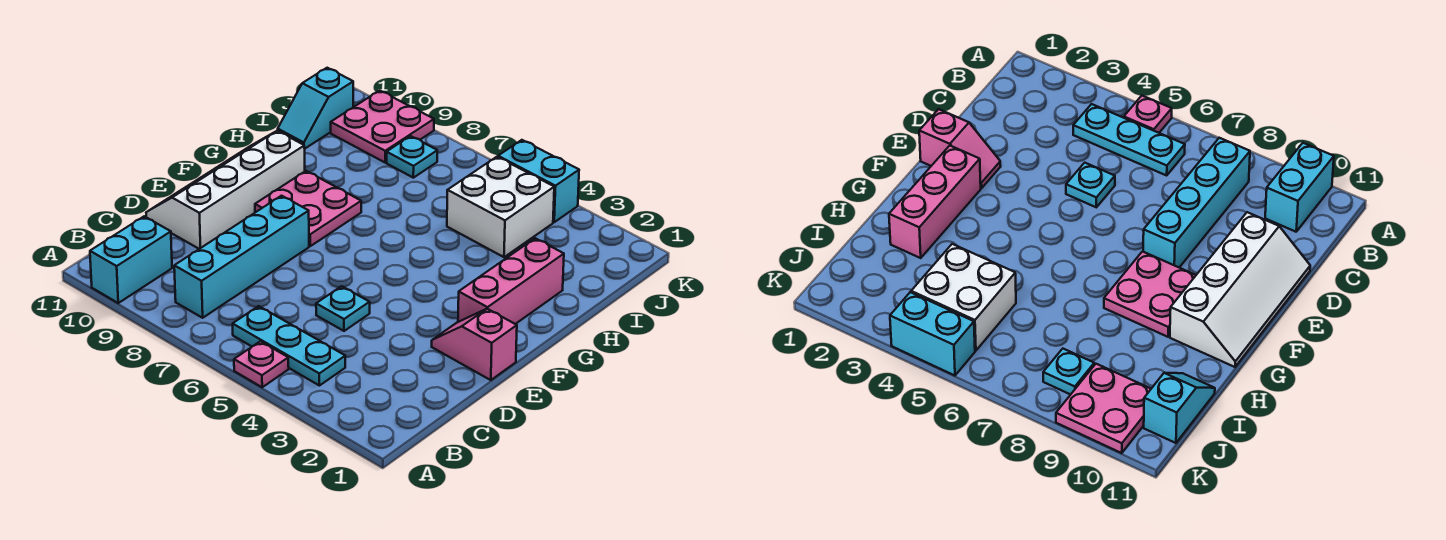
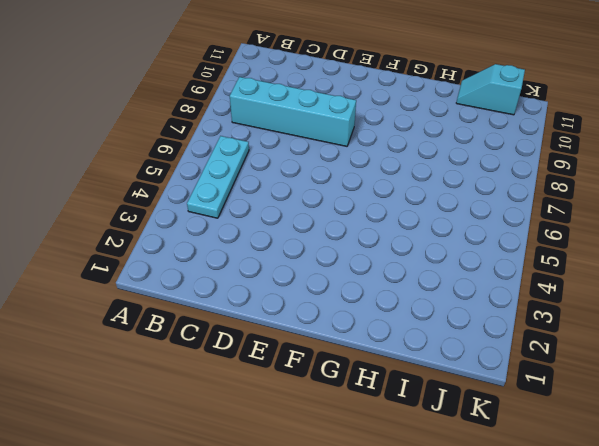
none -> pink plate A5 level 1
none -> cyan brick A10:B10 level 1
none -> cyan plate D5 level 1

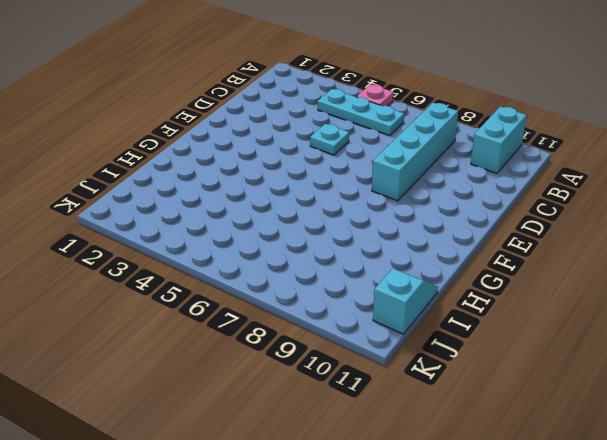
none -> white slope D10:G11 level 1 top 10
none -> pink slope E1:E2 level 1 top 1
none -> pink brick F2:H2 level 1

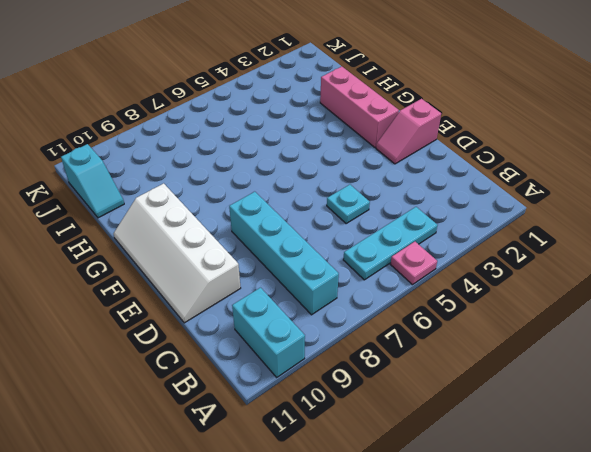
none -> pink plate F8:G9 level 1
none -> white brick I4:J5 level 1
none -> cyan plate J8 level 1

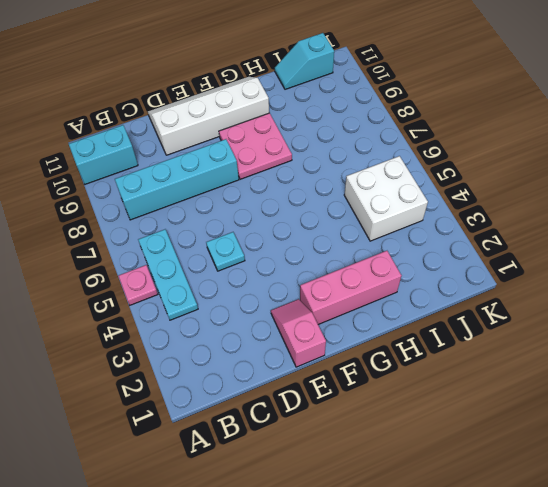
none -> cyan plate J8 level 1
none -> pink plate J9:K10 level 1
none -> cyan brick K4:K5 level 1

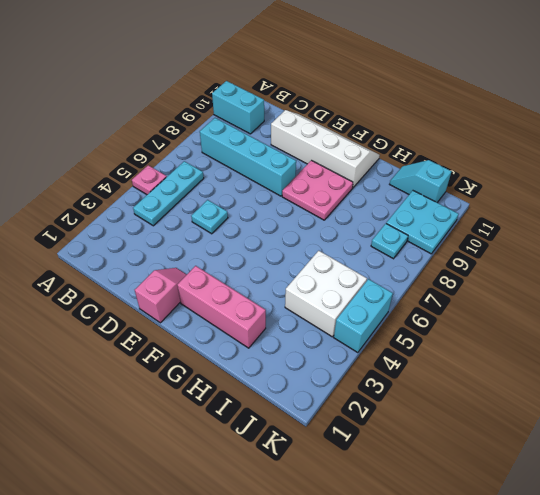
cyan plate J9:K10 level 1 -> pink plate J9:K10 level 1

